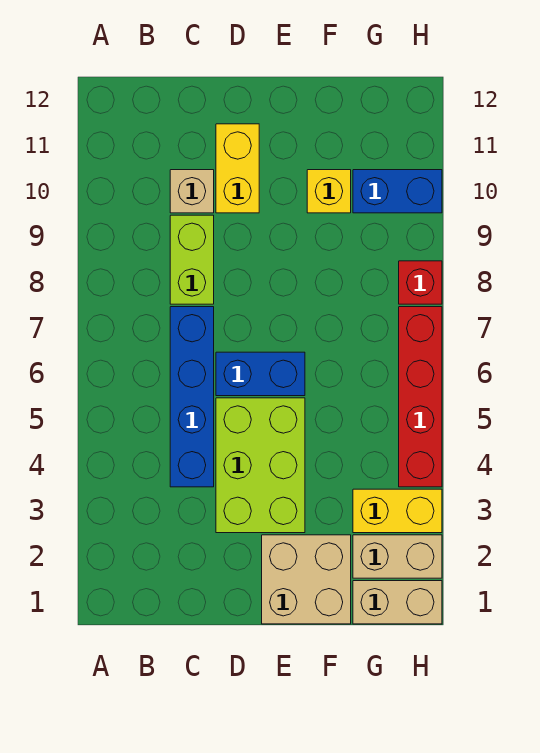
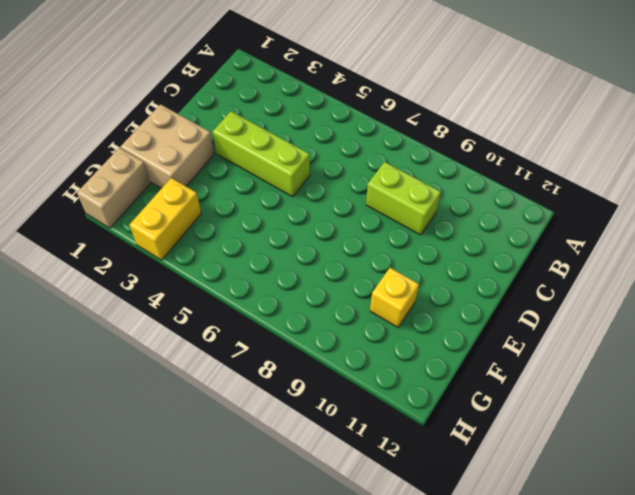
lime brick D3:D5 level 1 -> lime brick D3:E5 level 1
none -> blue brick C4:C7 level 1
none -> tan brick C10 level 1
none -> blue brick D6:E6 level 1

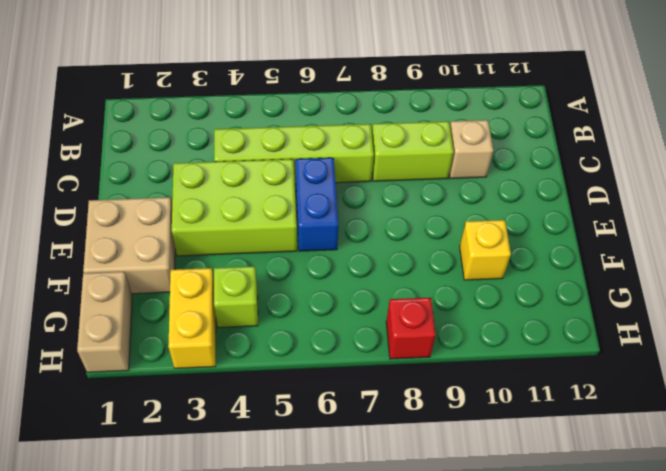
lime brick C4:C7 level 1 -> blue brick C4:C7 level 1
lime brick G4 level 1 -> none
none -> yellow brick D10:D11 level 1
none -> tan brick G2:H2 level 1
none -> blue brick G10:H10 level 1

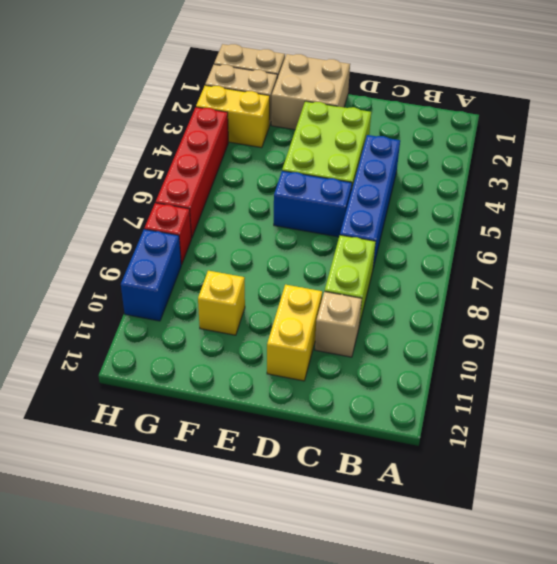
blue brick H9:H10 level 1 -> blue brick G10:H10 level 1

